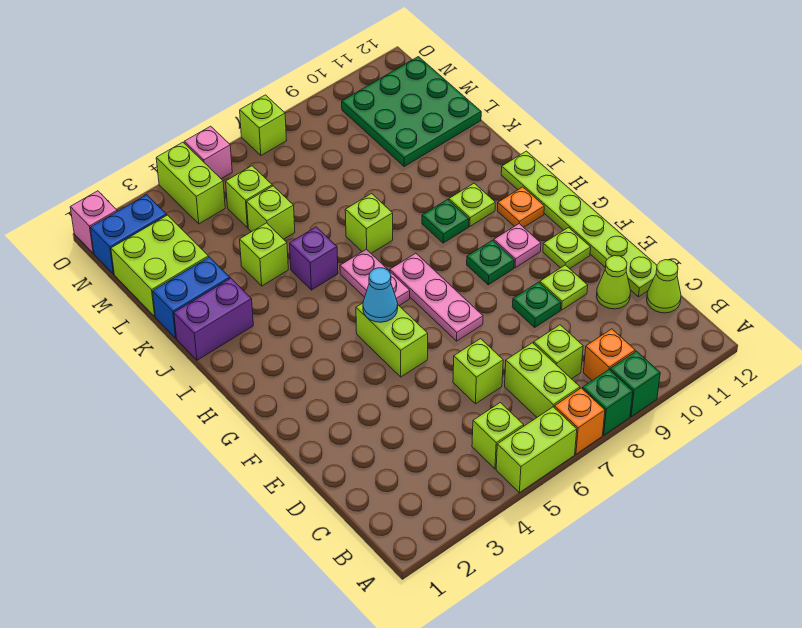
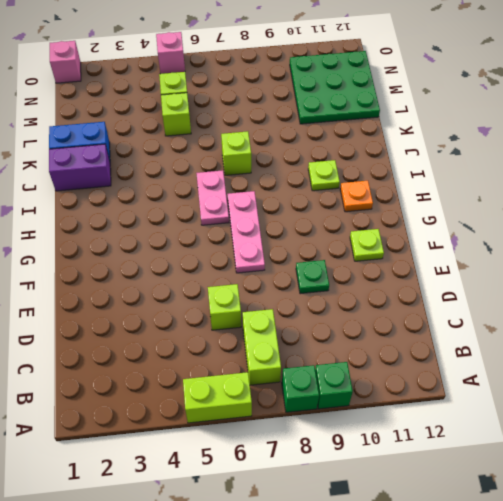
none -> orange brick A7 level 1
none -> lime brick B5 level 1
none -> orange brick B9 level 1
none -> lime brick C8 level 1

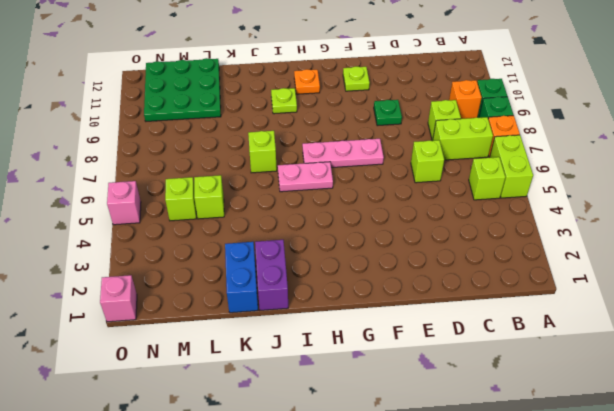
none -> lime cone C12 level 1
none -> lime cone D11 level 1
none -> lime plate D12:I12 level 1
none -> lime plate E10 level 1

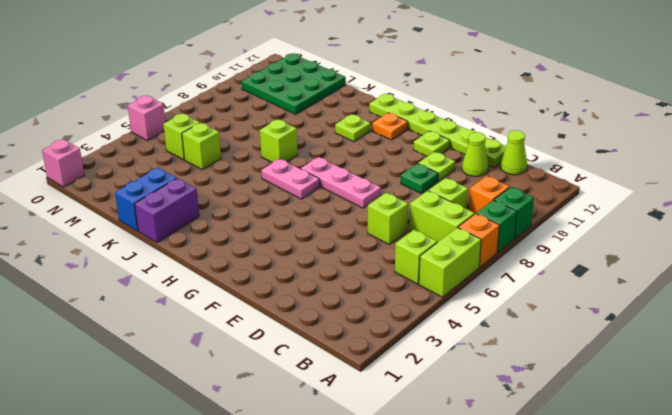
none -> lime brick F5:G5 level 1
none -> green plate G9 level 1
none -> pink plate G10 level 1
none -> green plate I9 level 1

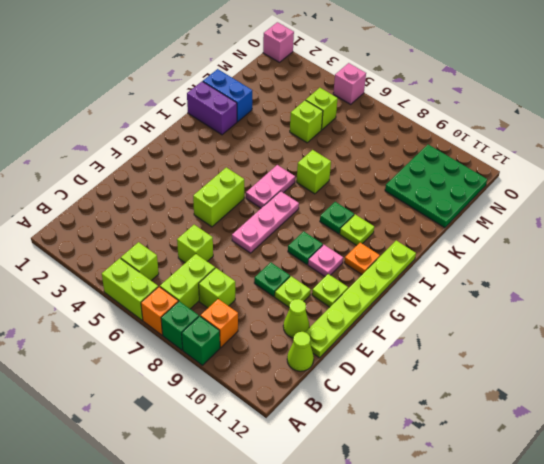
none -> purple brick J5 level 1
none -> lime brick K4 level 1
none -> lime brick L1:M2 level 1
none -> blue brick N1:N2 level 1

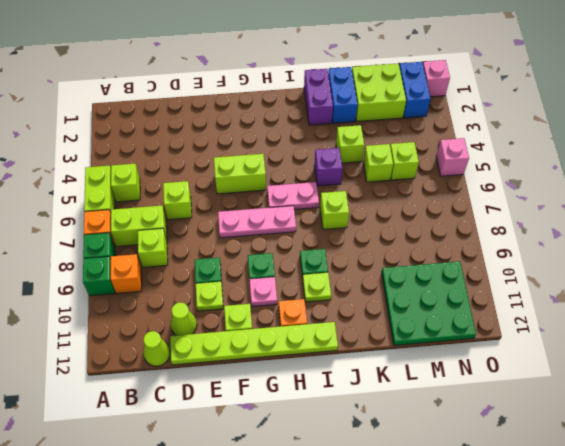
none -> lime brick N4:O4 level 1
none -> lime brick O7 level 1
none -> cyan cone G5 level 2

